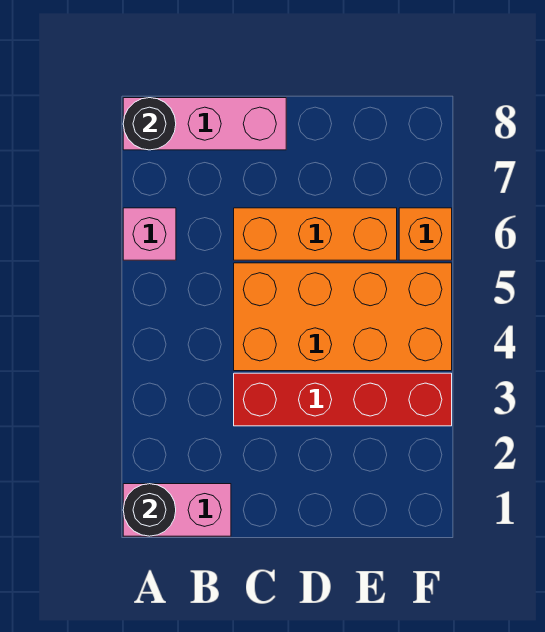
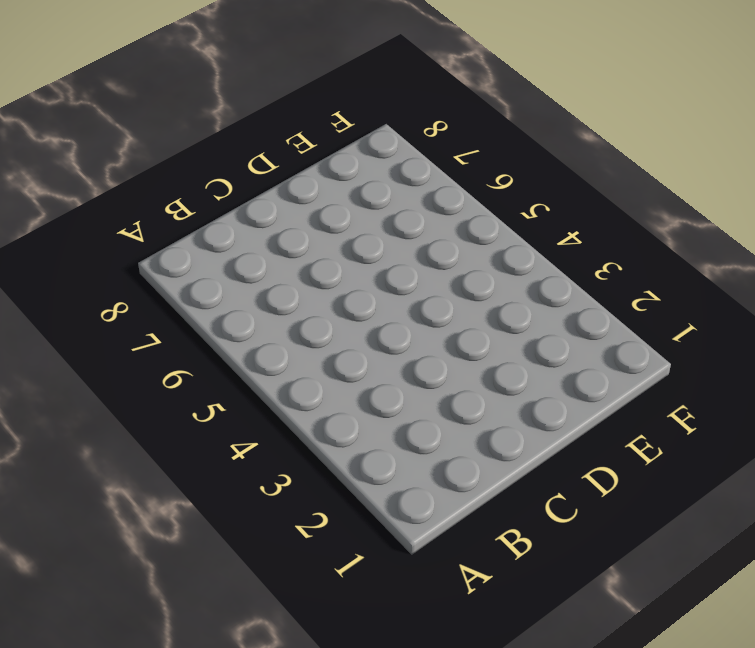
none -> pink brick A1:B1 level 1
none -> pink brick A6 level 1

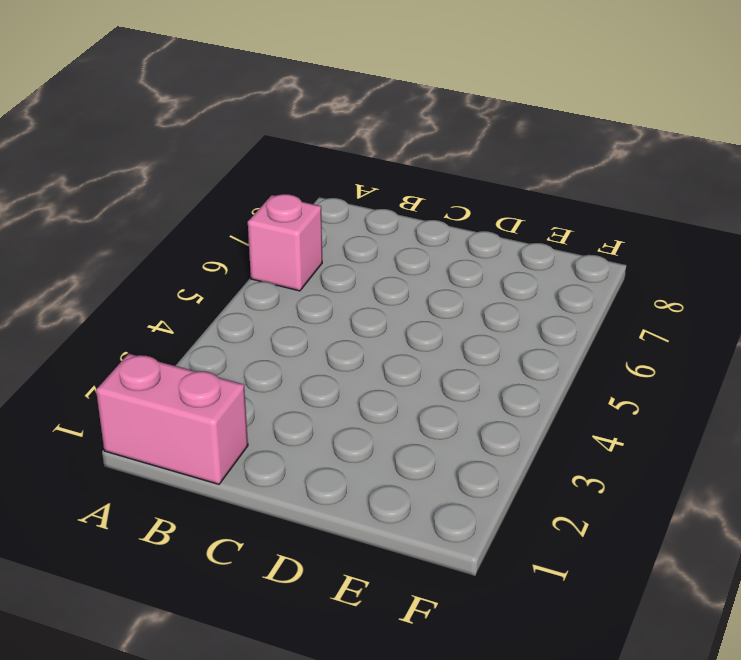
none -> pink brick A8:C8 level 1
none -> red brick C3:F3 level 1

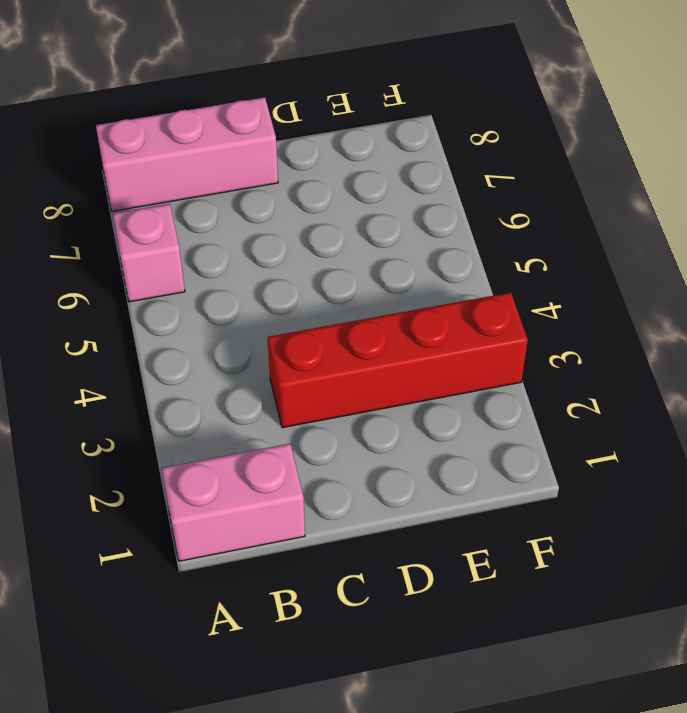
none -> orange brick C4:F5 level 1
none -> orange brick C6:E6 level 1

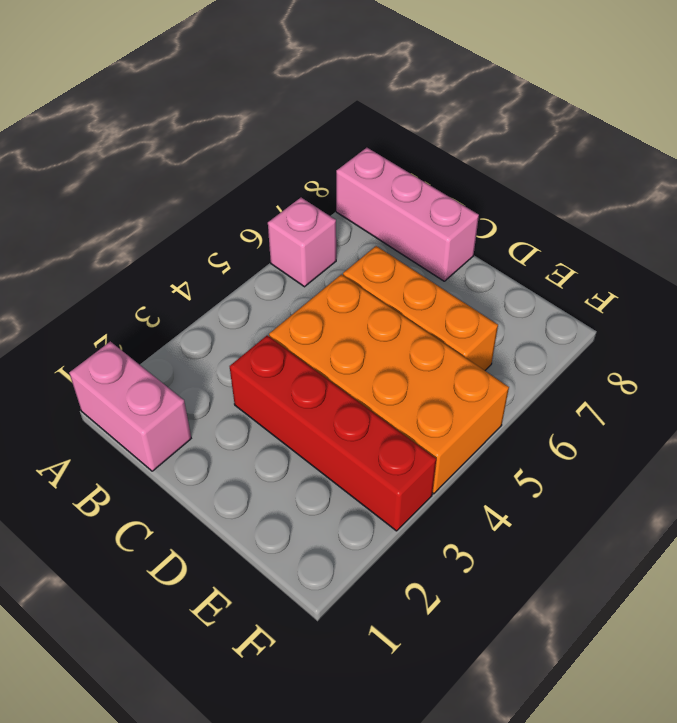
none -> orange brick F6 level 1
none -> black round brick A1 level 2

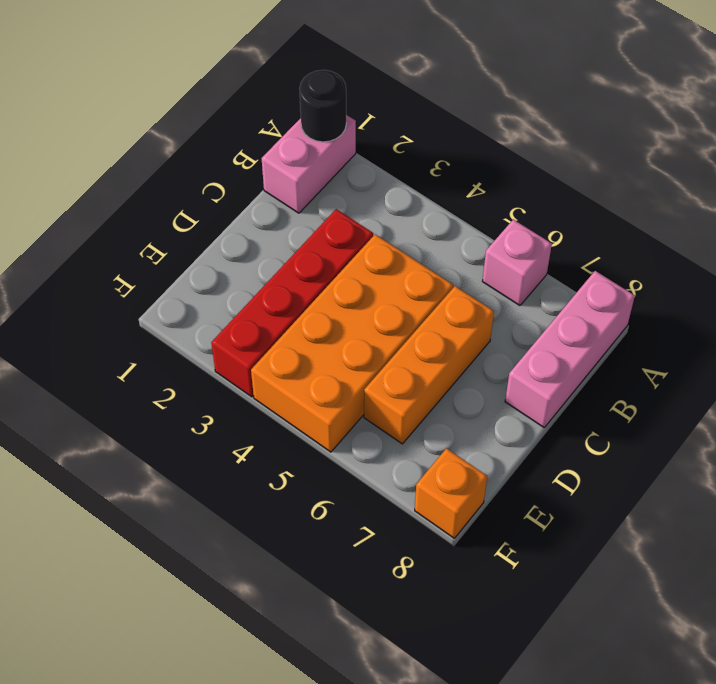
orange brick F8 level 1 -> orange brick F6 level 1
none -> black round brick A8 level 2

